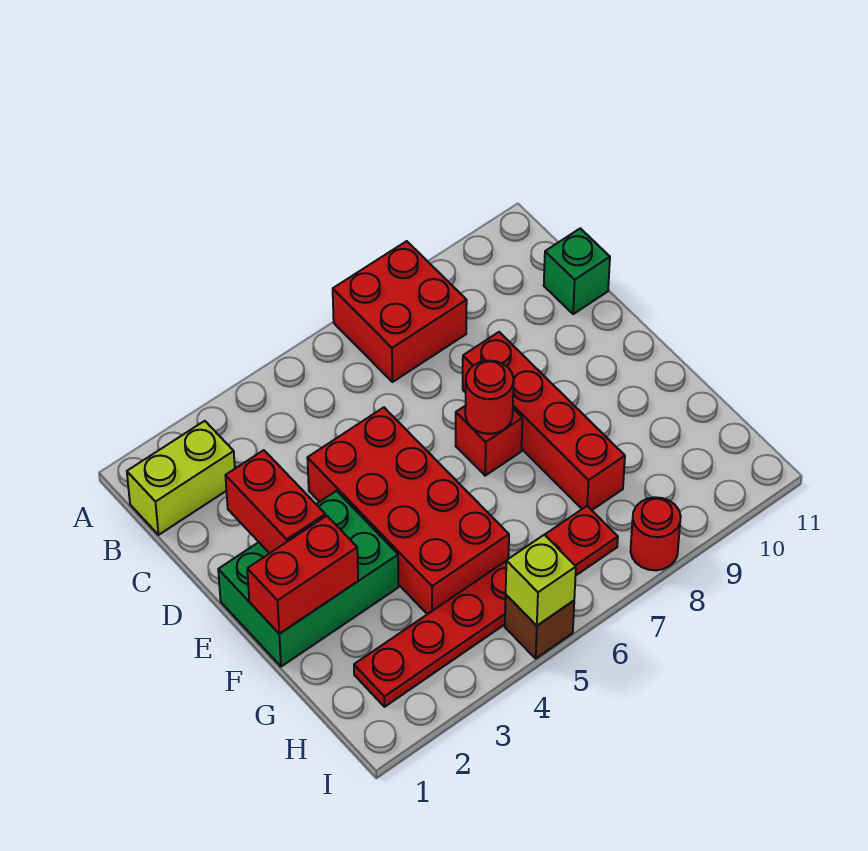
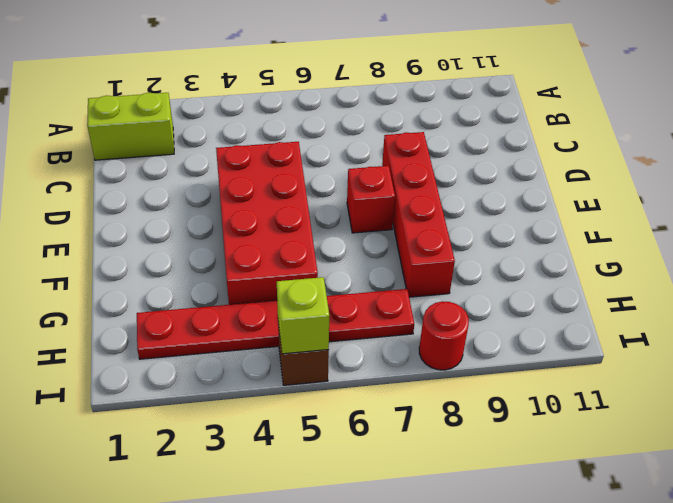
none -> red brick A7:B8 level 1
none -> green brick C11 level 1
none -> green brick E1:F3 level 1

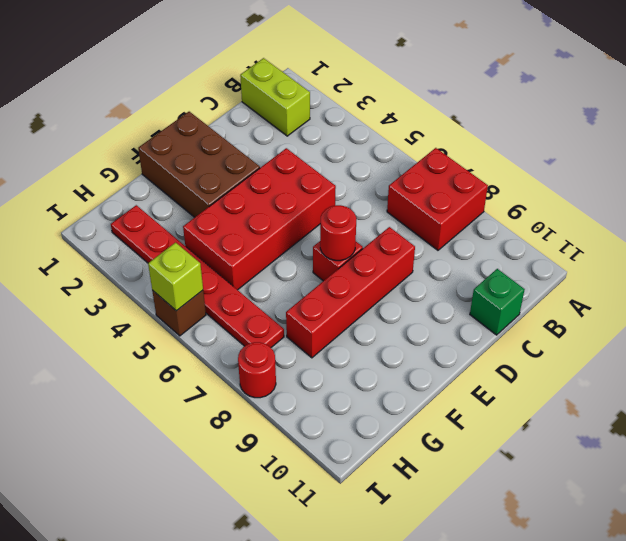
brown brick E1:F3 level 1 -> green brick E1:F3 level 1
none -> red brick D2:E2 level 2
none -> red brick F1:F2 level 2

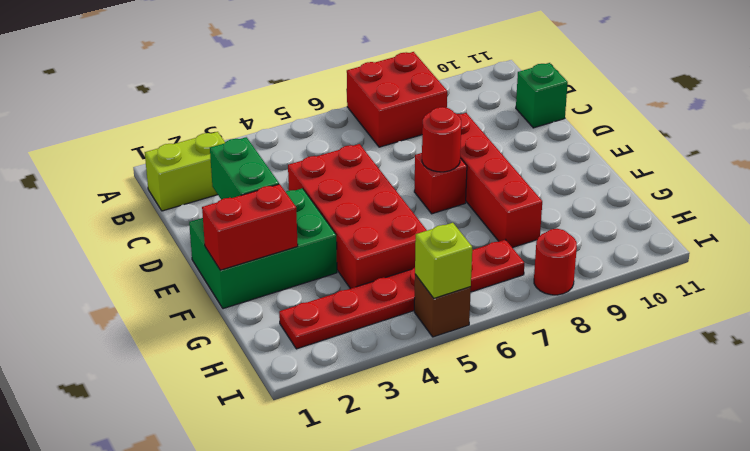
green brick D2:E2 level 2 -> red brick D2:E2 level 2

